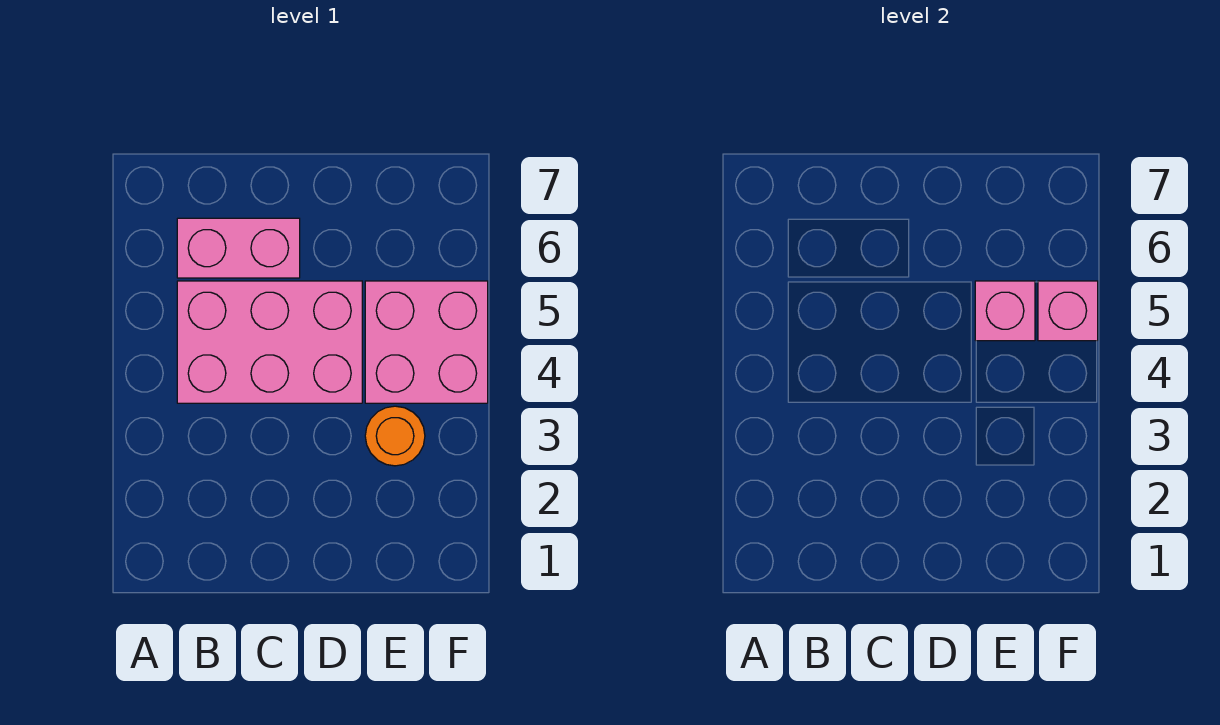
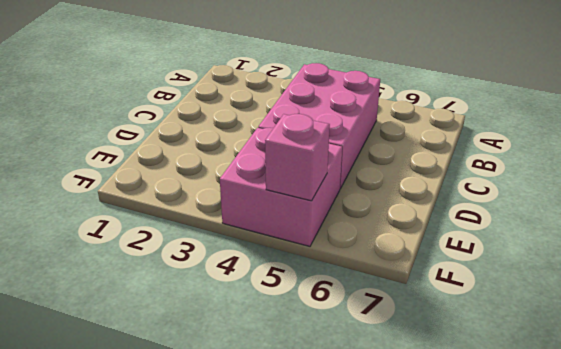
none -> pink brick B6:C6 level 1
none -> orange round brick E3 level 1

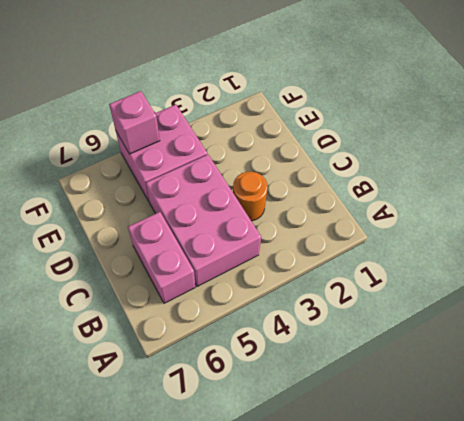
orange round brick C3 level 1 -> orange round brick E3 level 1
none -> pink brick E5 level 2

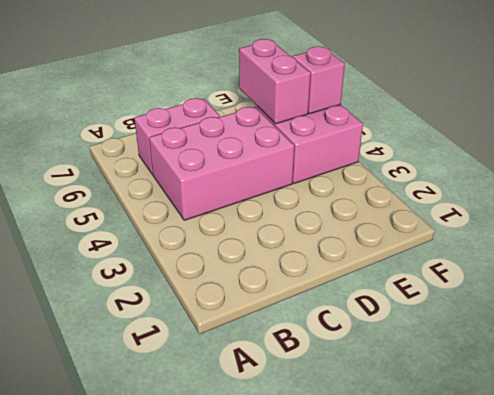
pink brick E5:E6 level 2 -> pink brick E5 level 2
none -> orange round brick E3 level 1

